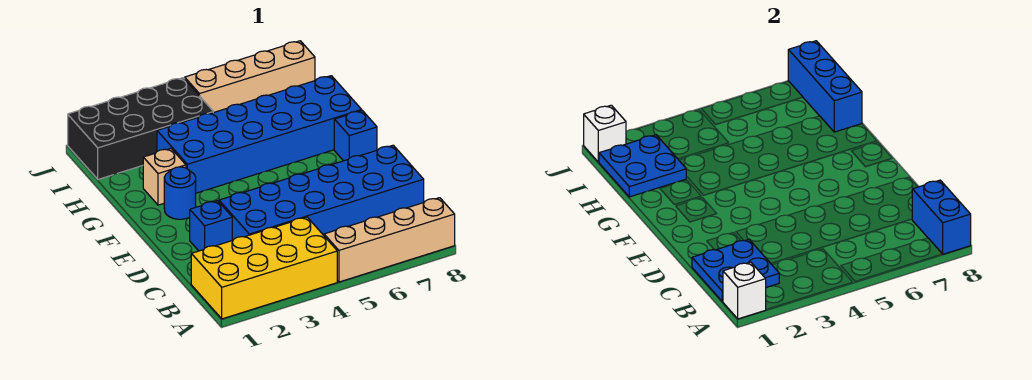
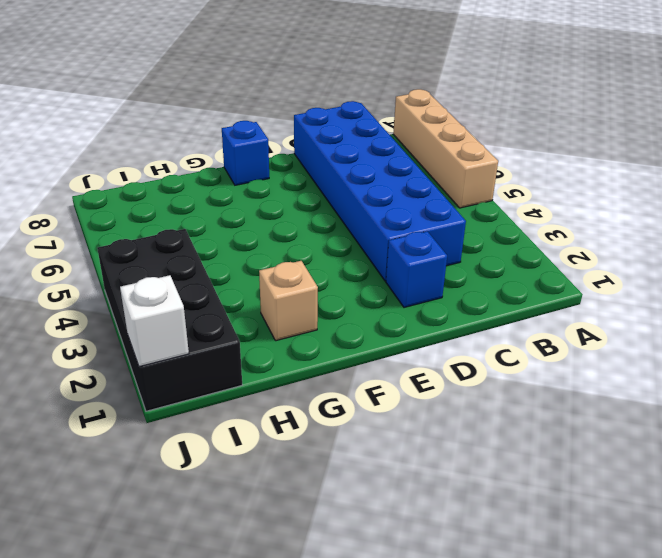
none -> yellow brick A1:B4 level 1
none -> blue round brick F2 level 1
none -> blue brick G3:H8 level 1

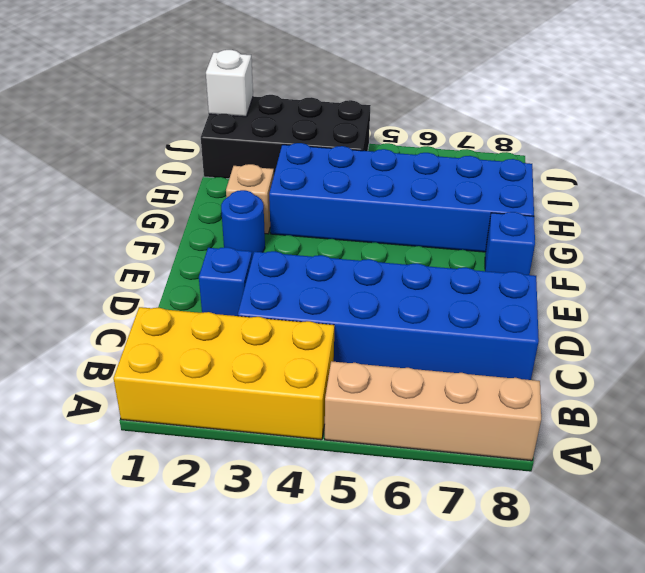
none -> tan brick J5:J8 level 1
none -> white brick A1 level 2
none -> blue brick A8:B8 level 2

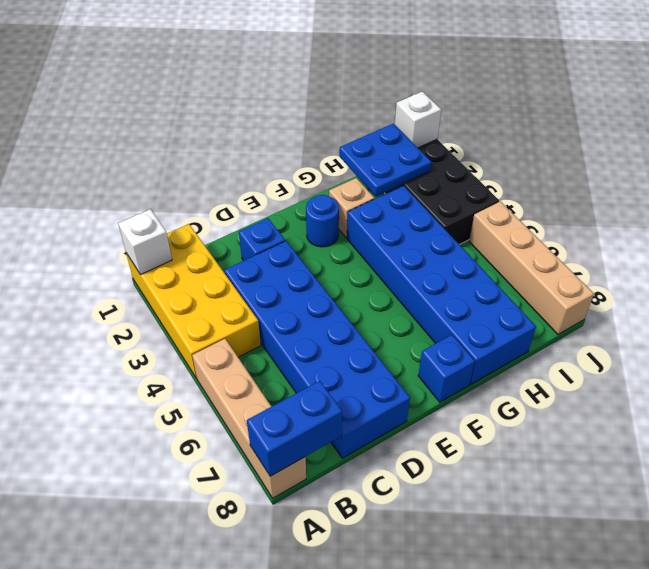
none -> blue plate B1:C2 level 2
none -> blue brick H8:J8 level 2

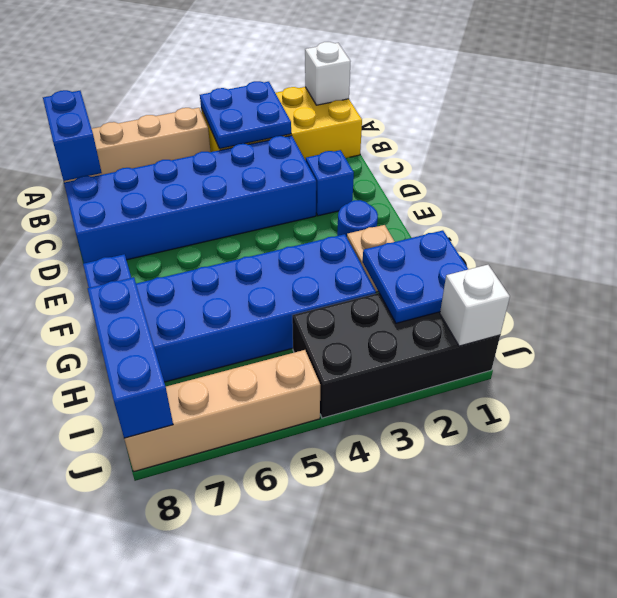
blue plate A3:B4 level 2 -> blue plate B1:C2 level 2

